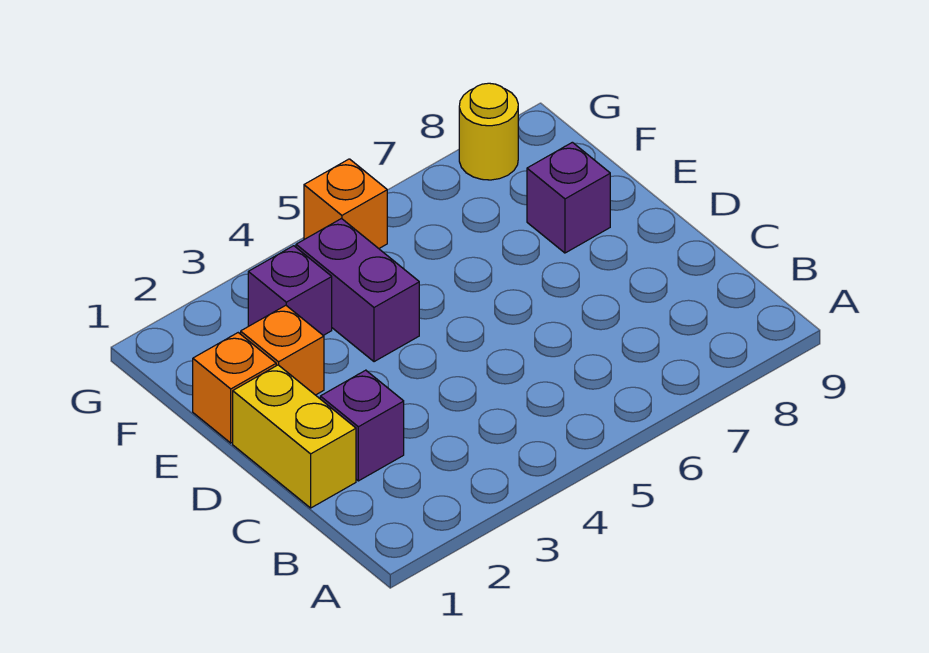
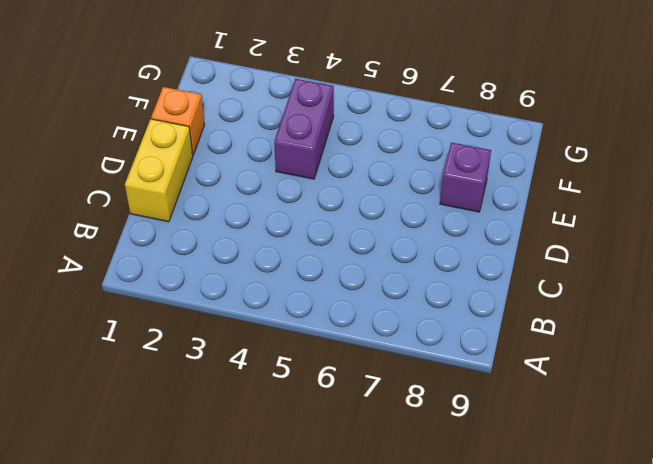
none -> purple brick C2 level 1
none -> orange brick E2 level 1

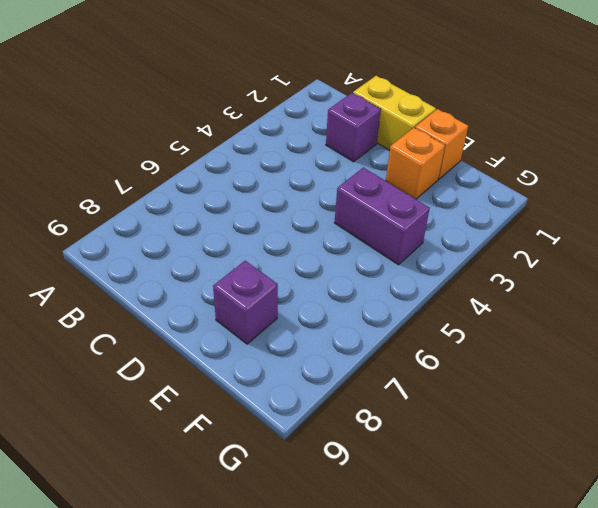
none -> purple brick F3 level 1
none -> orange brick G5 level 1

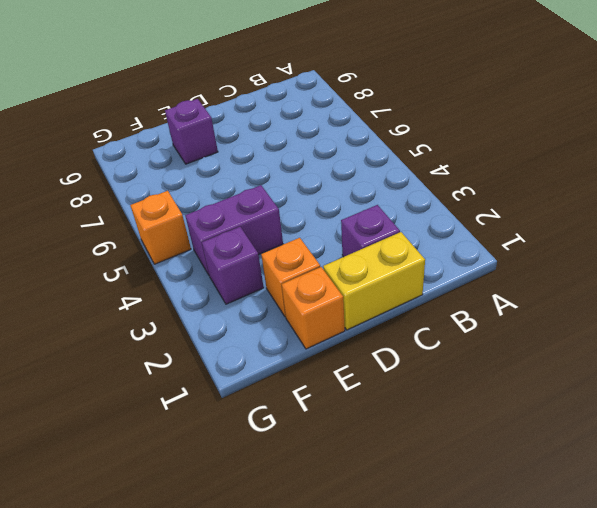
none -> yellow round brick G8 level 1

